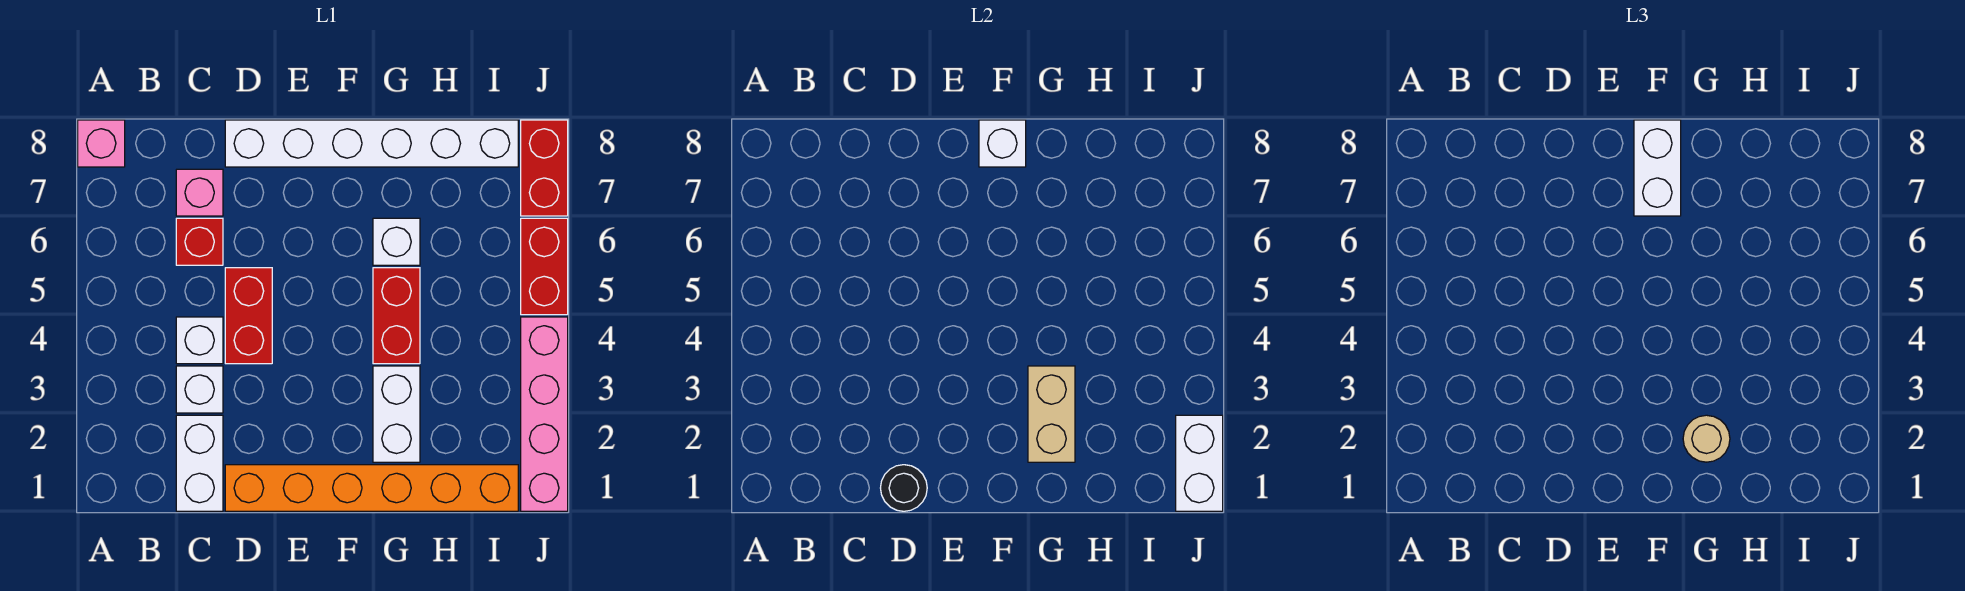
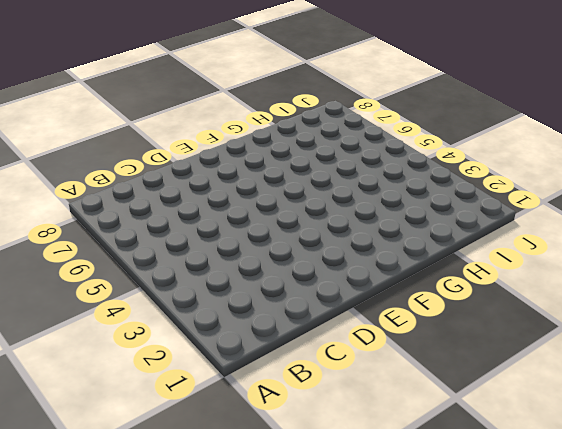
none -> pink brick A8 level 1
none -> white brick C1:C2 level 1
none -> white brick C3 level 1

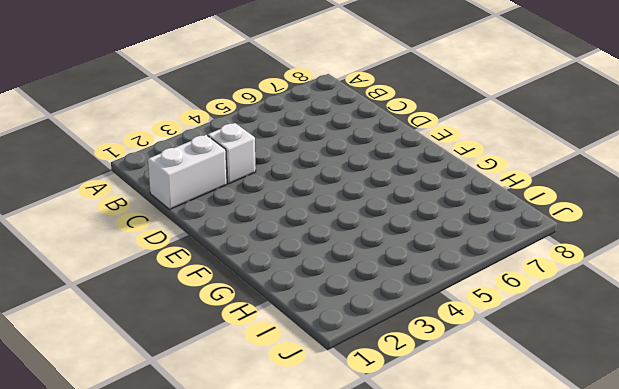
none -> pink brick A8 level 1
none -> white brick C4 level 1
none -> red brick C6 level 1

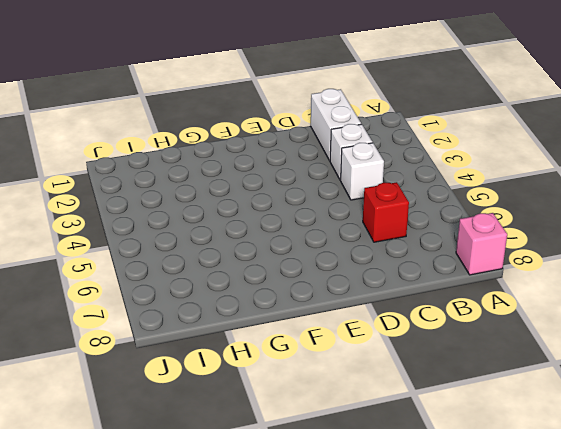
none -> pink brick C7 level 1
none -> orange brick D1:I1 level 1
none -> red brick D4:D5 level 1

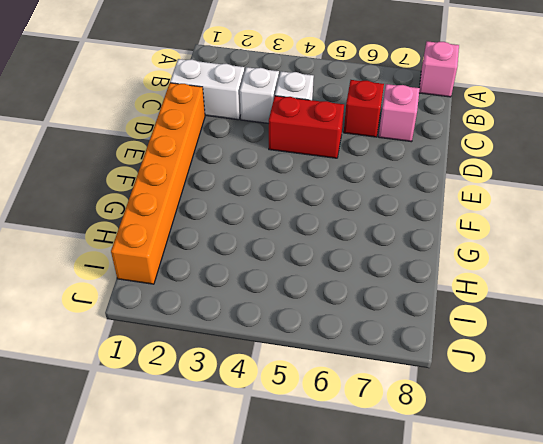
none -> white brick D8:I8 level 1
none -> white brick G2:G3 level 1
none -> red brick G4:G5 level 1

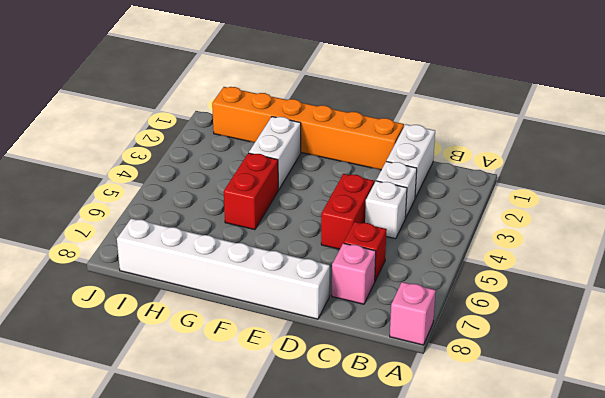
none -> white brick G6 level 1
none -> pink brick J1:J4 level 1
none -> red brick J5:J6 level 1

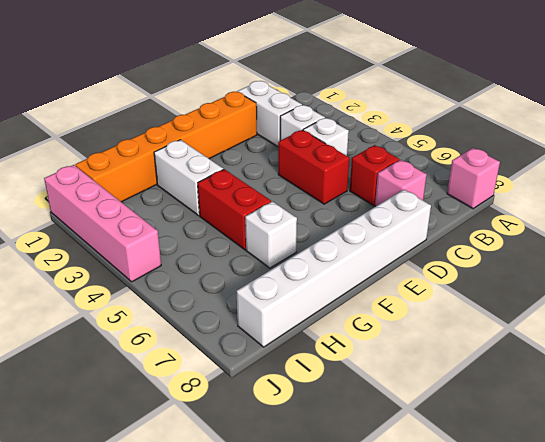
none -> red brick J5:J6 level 1
none -> red brick J7:J8 level 1
none -> black round brick D1 level 2

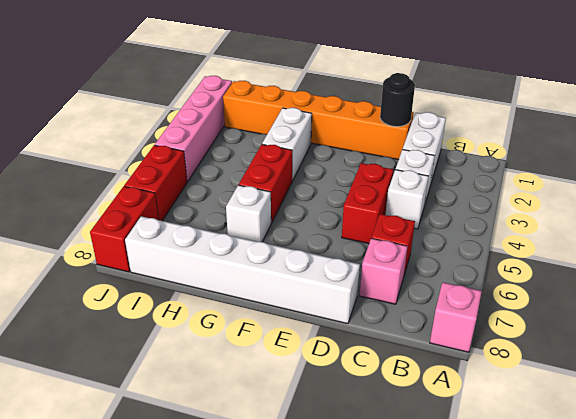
none -> white brick F8 level 2
none -> tan brick G2:G3 level 2
none -> white brick J1:J2 level 2

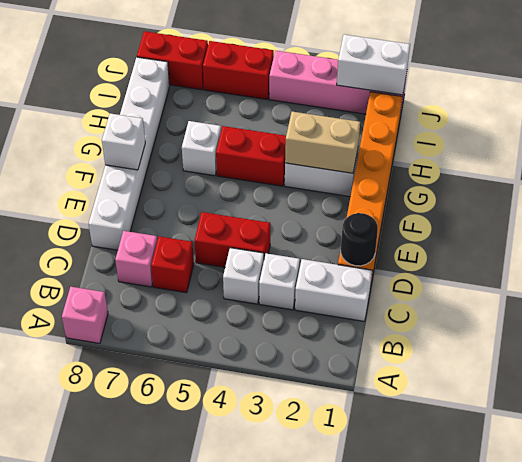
none -> white brick F7:F8 level 3
none -> tan round brick G2 level 3

